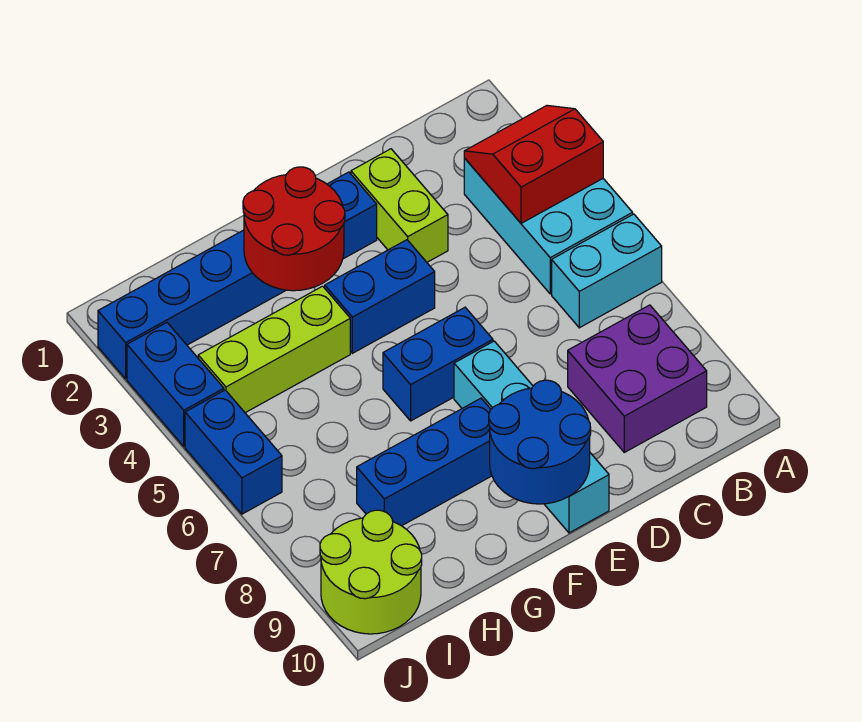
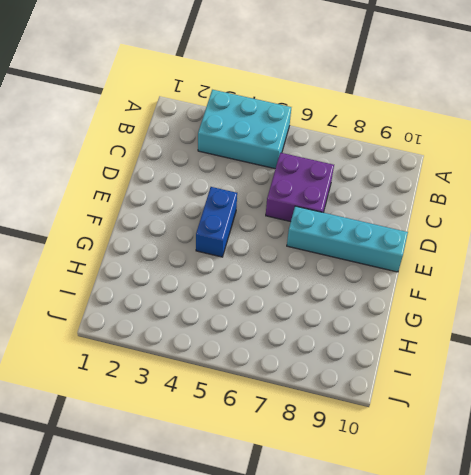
purple brick C6:D7 level 1 -> purple brick B8:C9 level 1
none -> cyan brick A6:B6 level 1
none -> lime brick D2:D3 level 1
none -> blue brick E2:J2 level 1

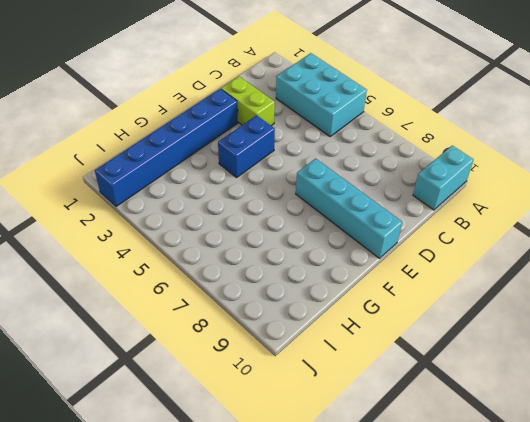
cyan brick A10:B10 level 1 -> cyan brick A6:B6 level 1
none -> purple brick B8:C9 level 1
none -> blue brick E6:F6 level 1
none -> blue brick F8:H8 level 1

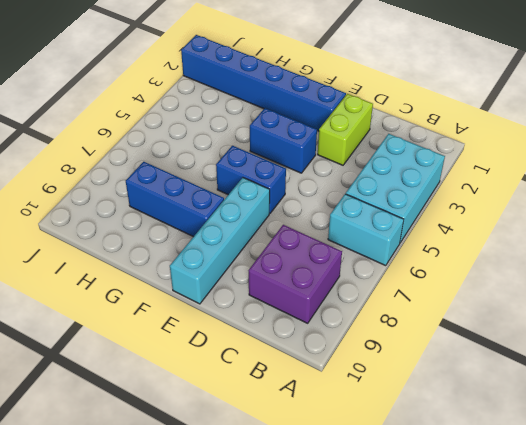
none -> lime brick G4:I4 level 1
none -> lime round brick I9:J10 level 1
none -> blue brick J3:J4 level 1

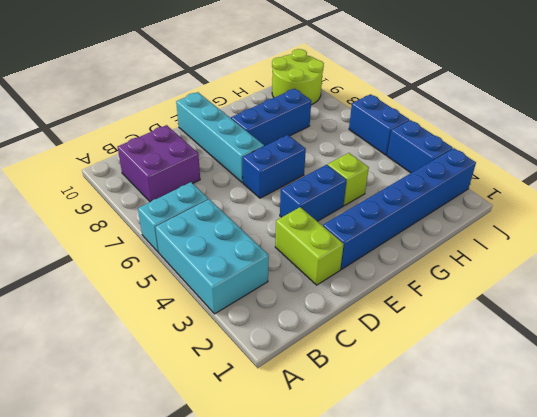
lime brick G4 level 1 -> lime brick G4:I4 level 1
none -> red slope A3:B4 level 2 top 4
none -> blue round brick E9:F10 level 2
none -> red round brick F2:G3 level 2

